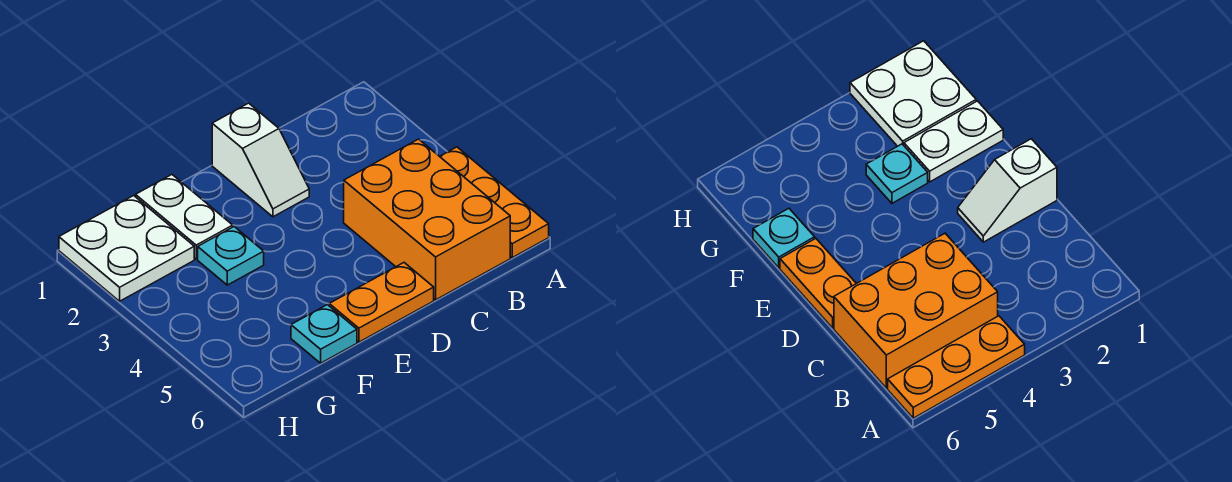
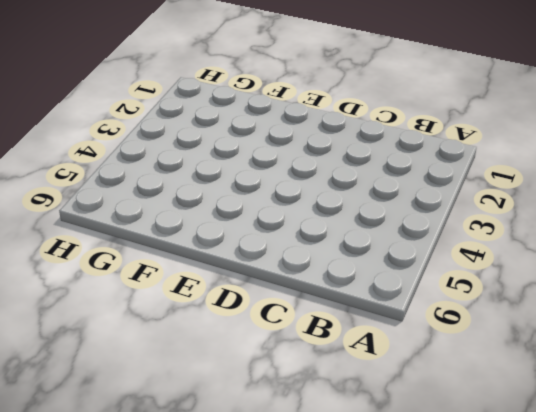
none -> orange plate A4:A6 level 1
none -> orange brick B4:C6 level 1

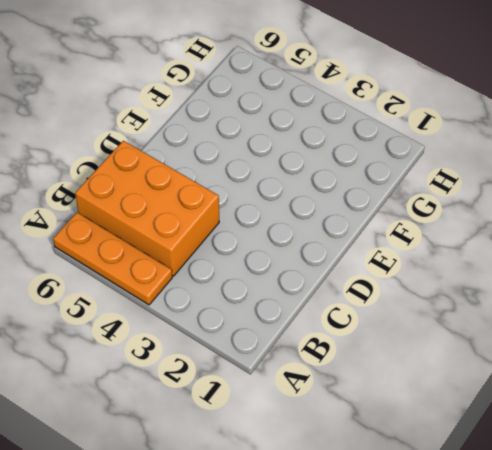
none -> white slope D1:D2 level 1 top 1
none -> orange plate D6:E6 level 1

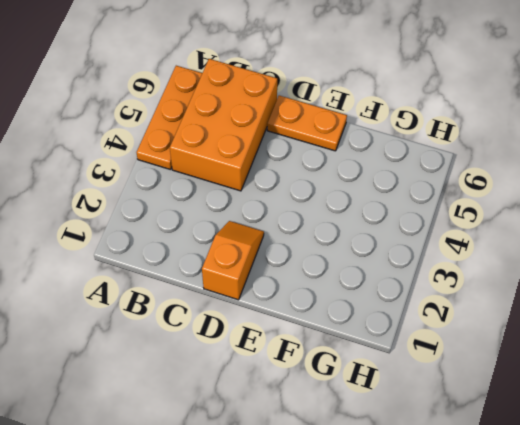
orange slope D1:D2 level 1 top 1 -> white slope D1:D2 level 1 top 1
none -> white plate F1:F2 level 1
none -> cyan plate F3 level 1

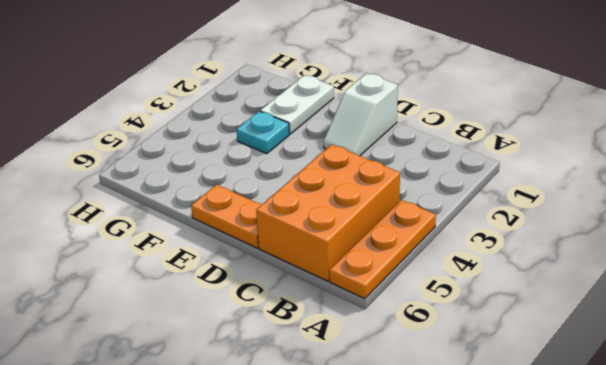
none -> cyan plate F6 level 1
none -> white plate G1:H2 level 1

